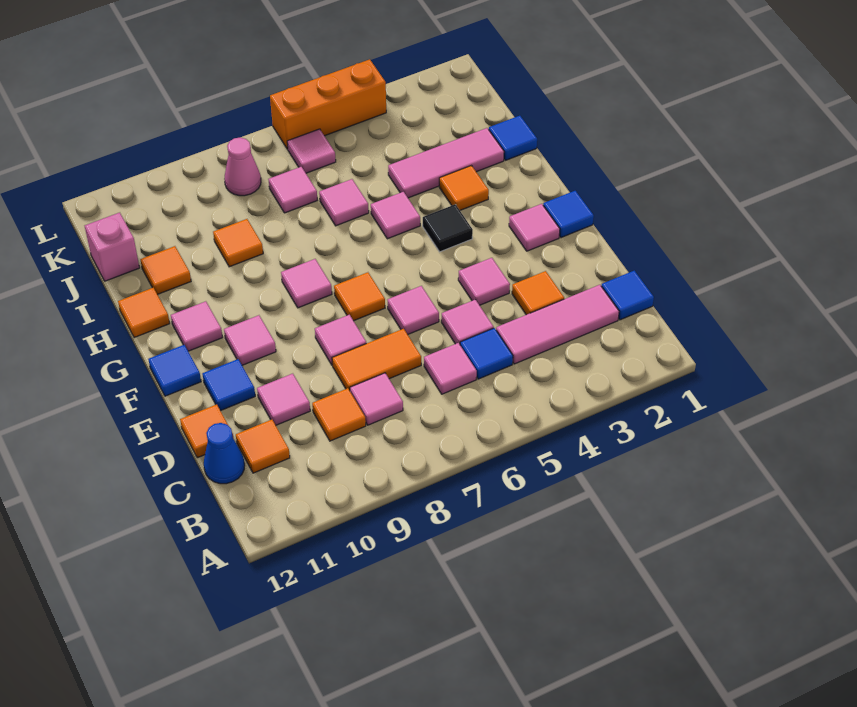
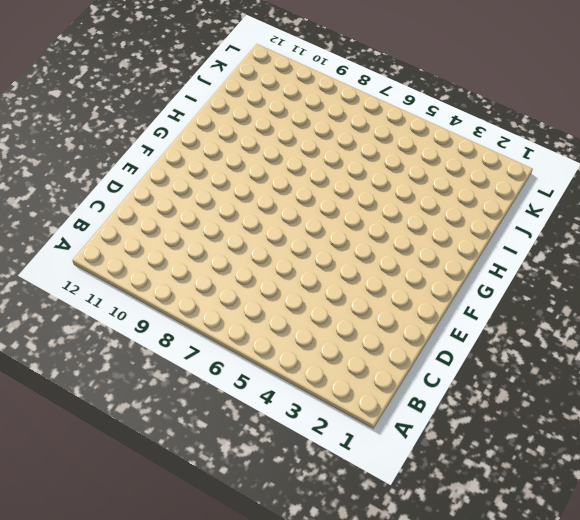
none -> blue tile C1 level 1
none -> pink tile C2:C4 level 1
none -> blue tile C5 level 1
none -> pink tile C6 level 1

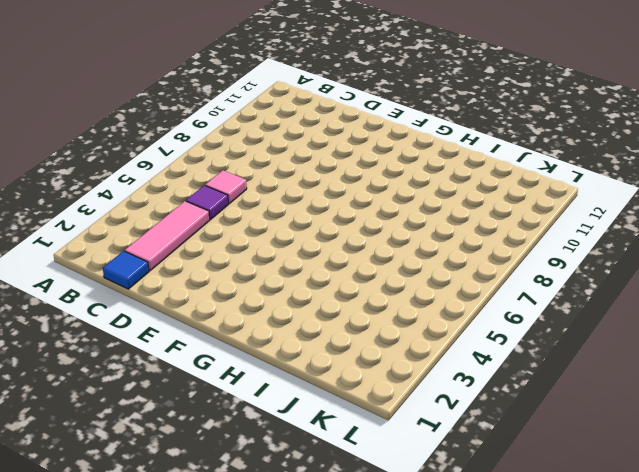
purple tile C5 level 1 -> blue tile C5 level 1
none -> pink tile C8 level 1
none -> orange tile C9 level 1
none -> orange tile C11 level 1
none -> blue cone C12 level 1

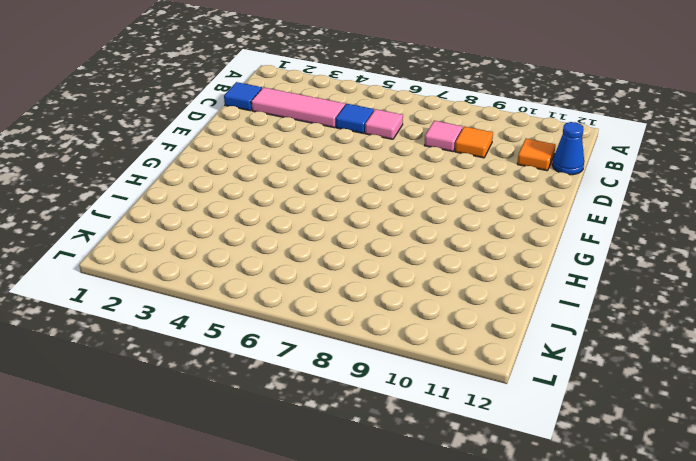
none -> orange tile D3 level 1
none -> pink tile D5 level 1
none -> orange tile D7:D8 level 1
none -> pink tile D10 level 1

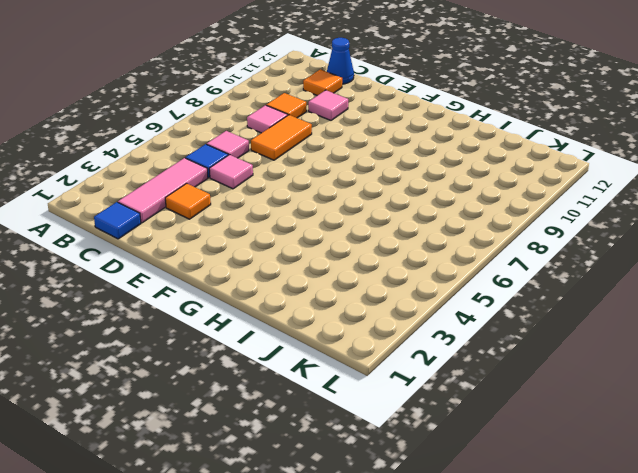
none -> orange tile D12 level 1
none -> pink tile E4 level 1
none -> pink tile E6 level 1
none -> pink tile E8 level 1

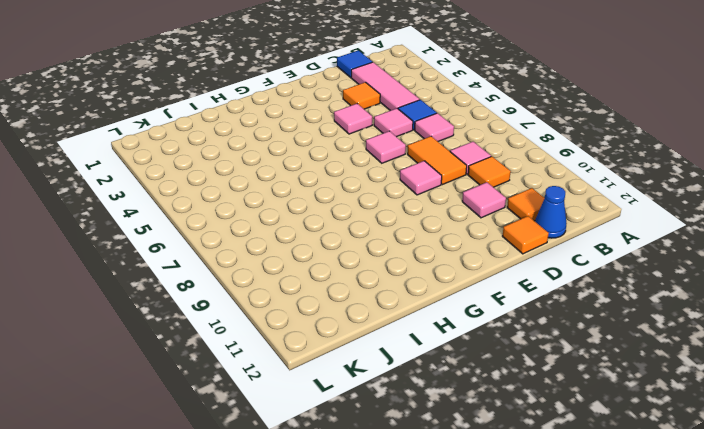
none -> blue tile E11 level 1
none -> blue tile F1 level 1
none -> pink tile F2 level 1
none -> orange tile F7 level 1

